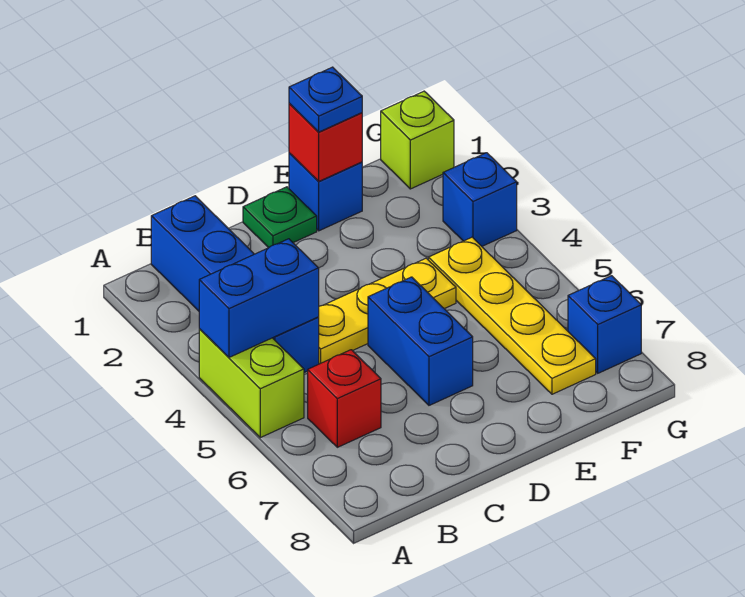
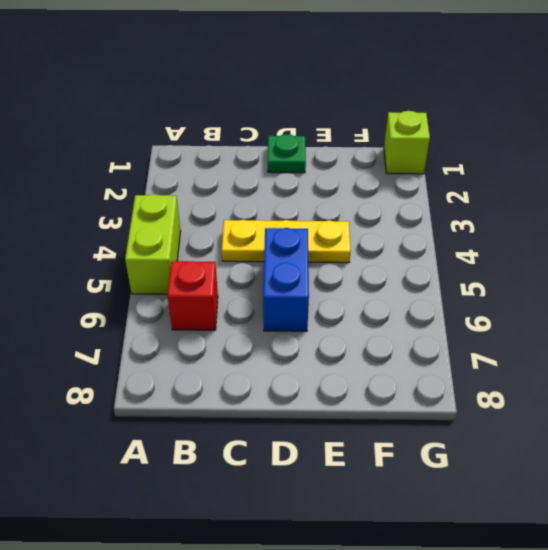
none -> blue brick B1:B4 level 1
none -> blue brick E1 level 1
none -> yellow plate F4:F7 level 1

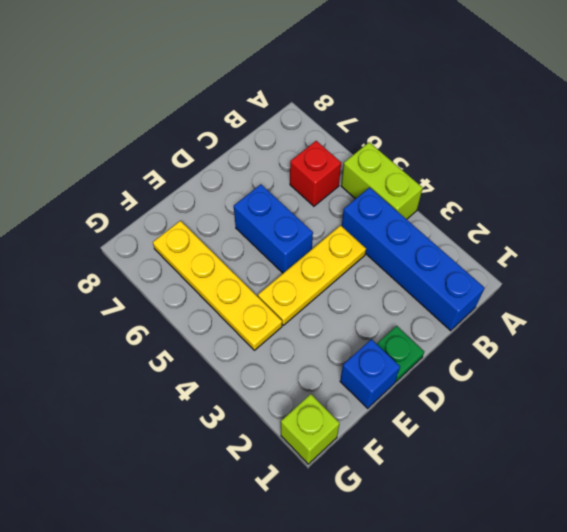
none -> blue brick G3 level 1
none -> blue brick G7 level 1
none -> blue brick A4:B4 level 2

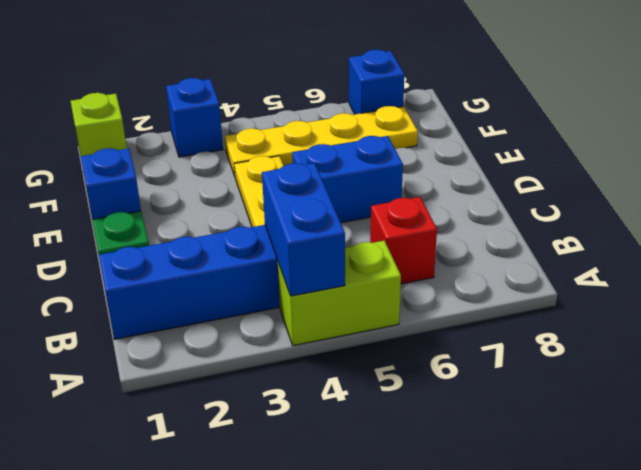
none -> red brick E1 level 2
none -> blue plate E1 level 3

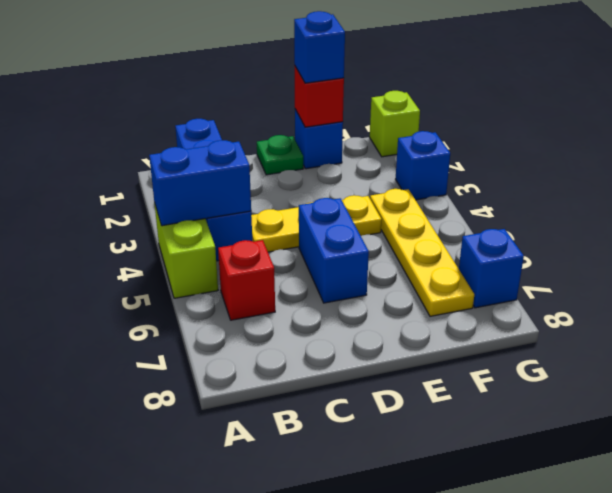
blue brick E1 level 3 -> blue plate E1 level 3

